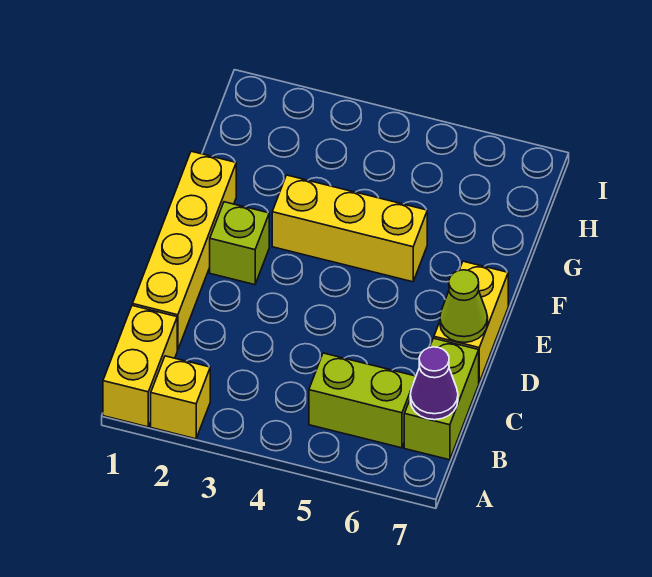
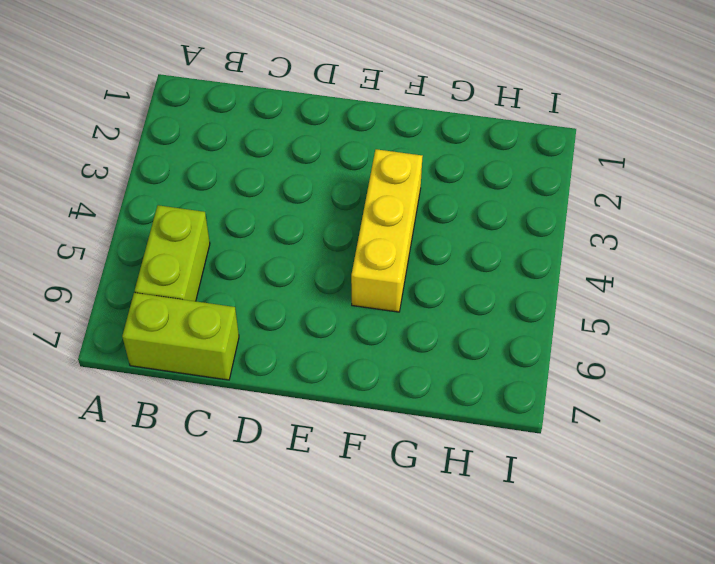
none -> yellow brick A1:B1 level 1
none -> yellow brick A2 level 1

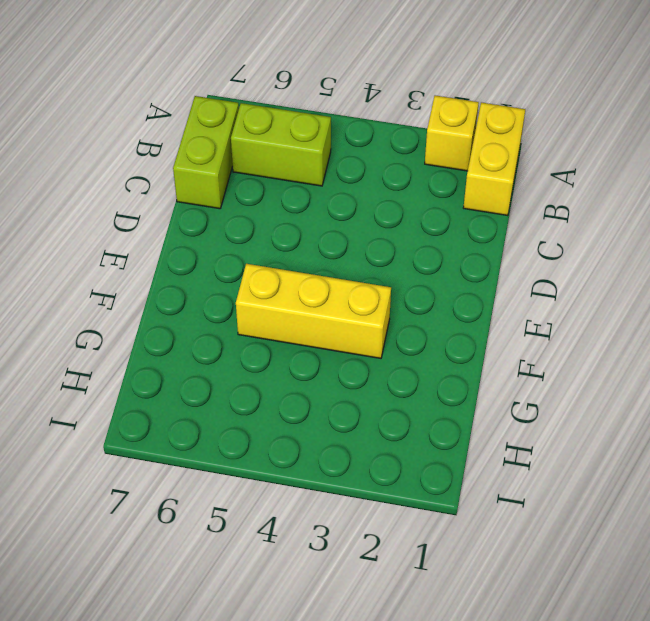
none -> yellow brick C1:F1 level 1
none -> yellow brick D7:E7 level 1

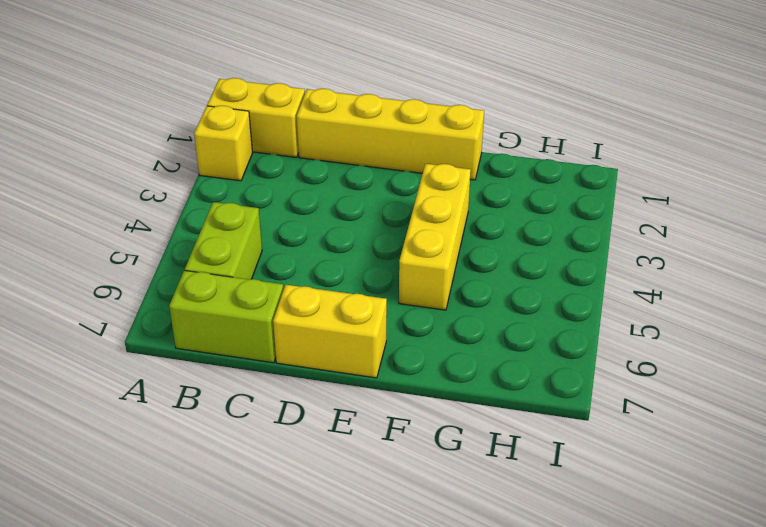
none -> lime brick E2 level 1
none -> purple cone B7 level 2

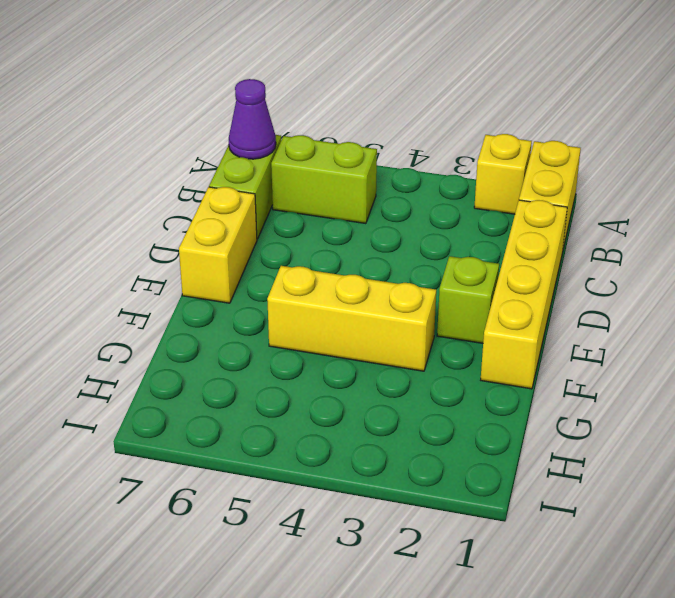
none -> lime cone D7 level 2

